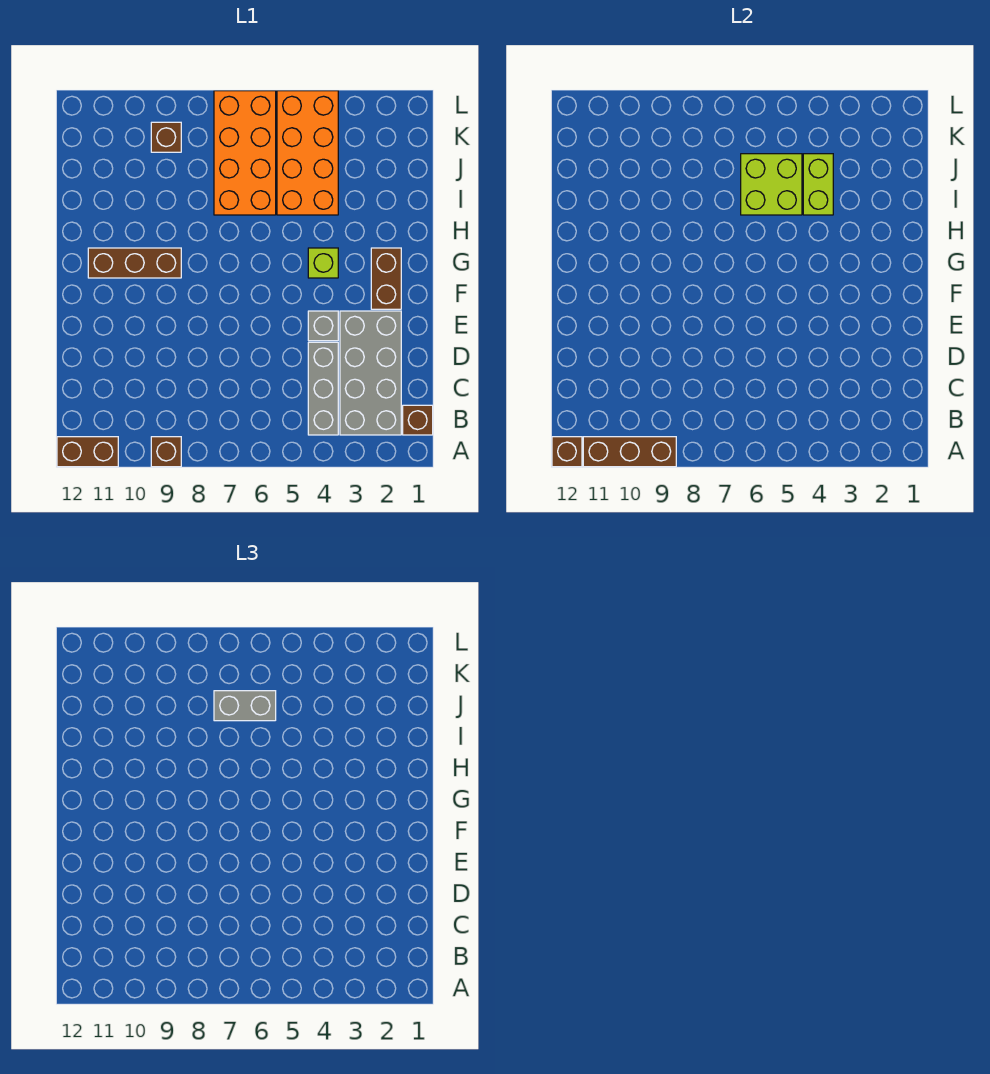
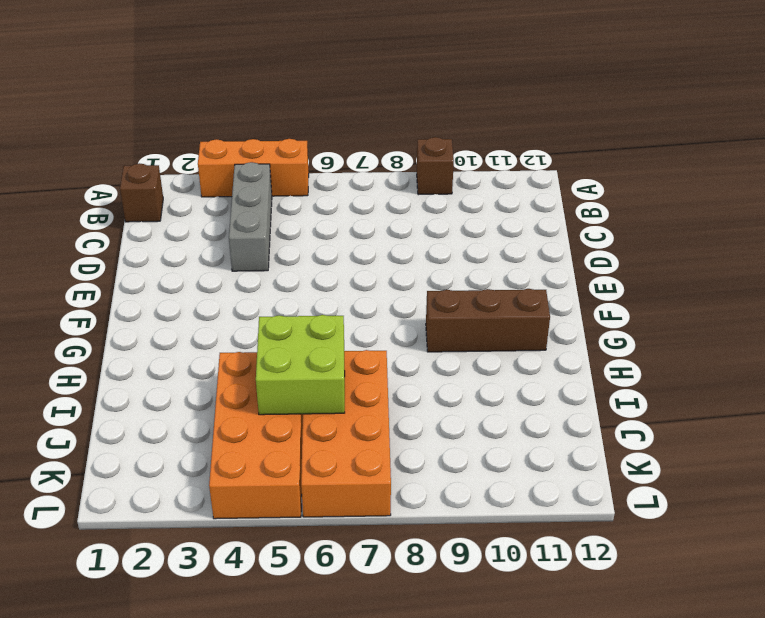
orange brick A3:A5 level 1 -> none
none -> brown brick A11:A12 level 1
none -> grey brick B2:E3 level 1
none -> grey brick E4 level 1

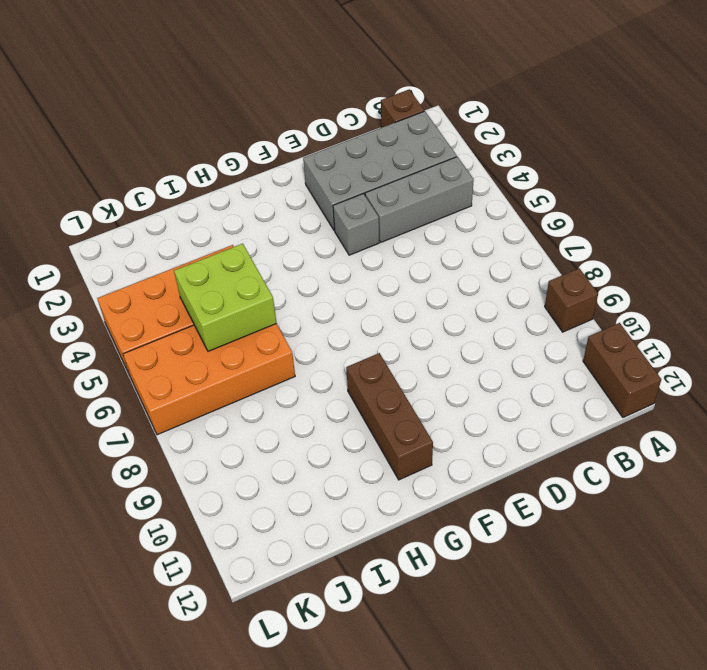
none -> brown brick F2:G2 level 1
none -> lime brick G4 level 1
none -> brown brick K9 level 1

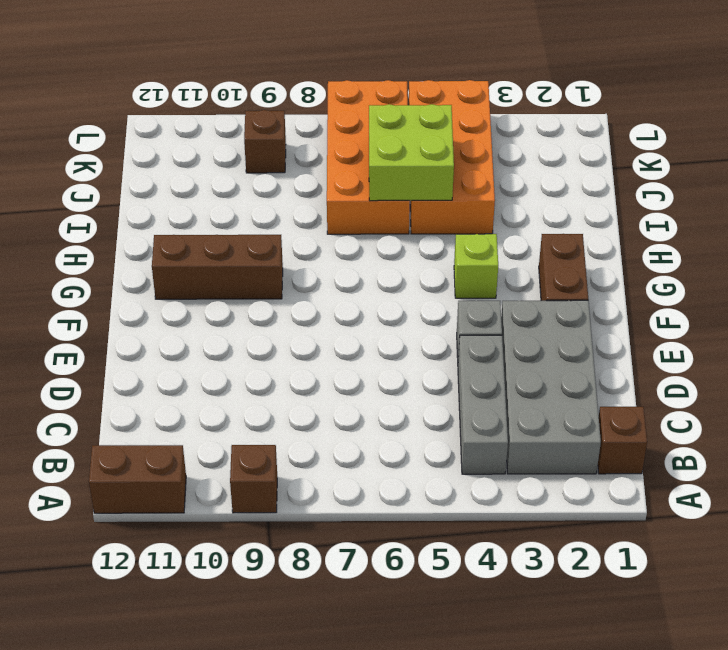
none -> brown brick A9:A11 level 2
none -> brown brick A12 level 2
none -> lime brick I4:J4 level 2

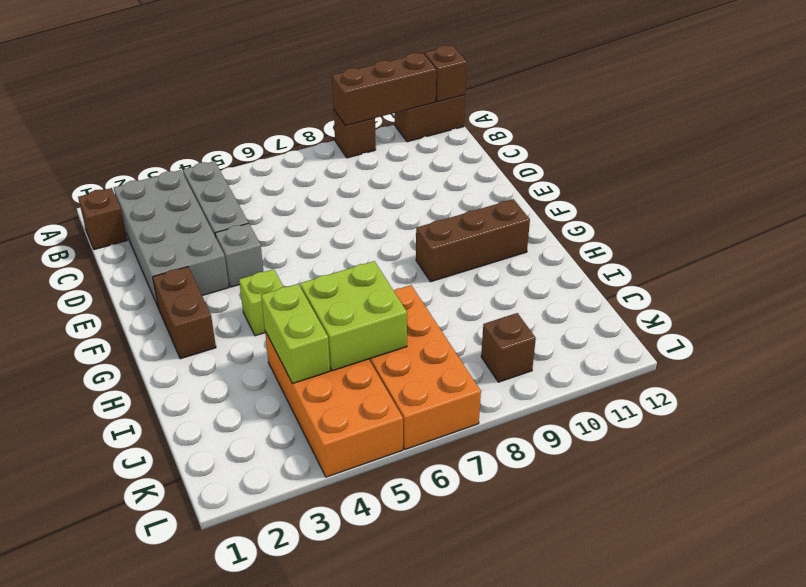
none -> grey brick J6:J7 level 3

